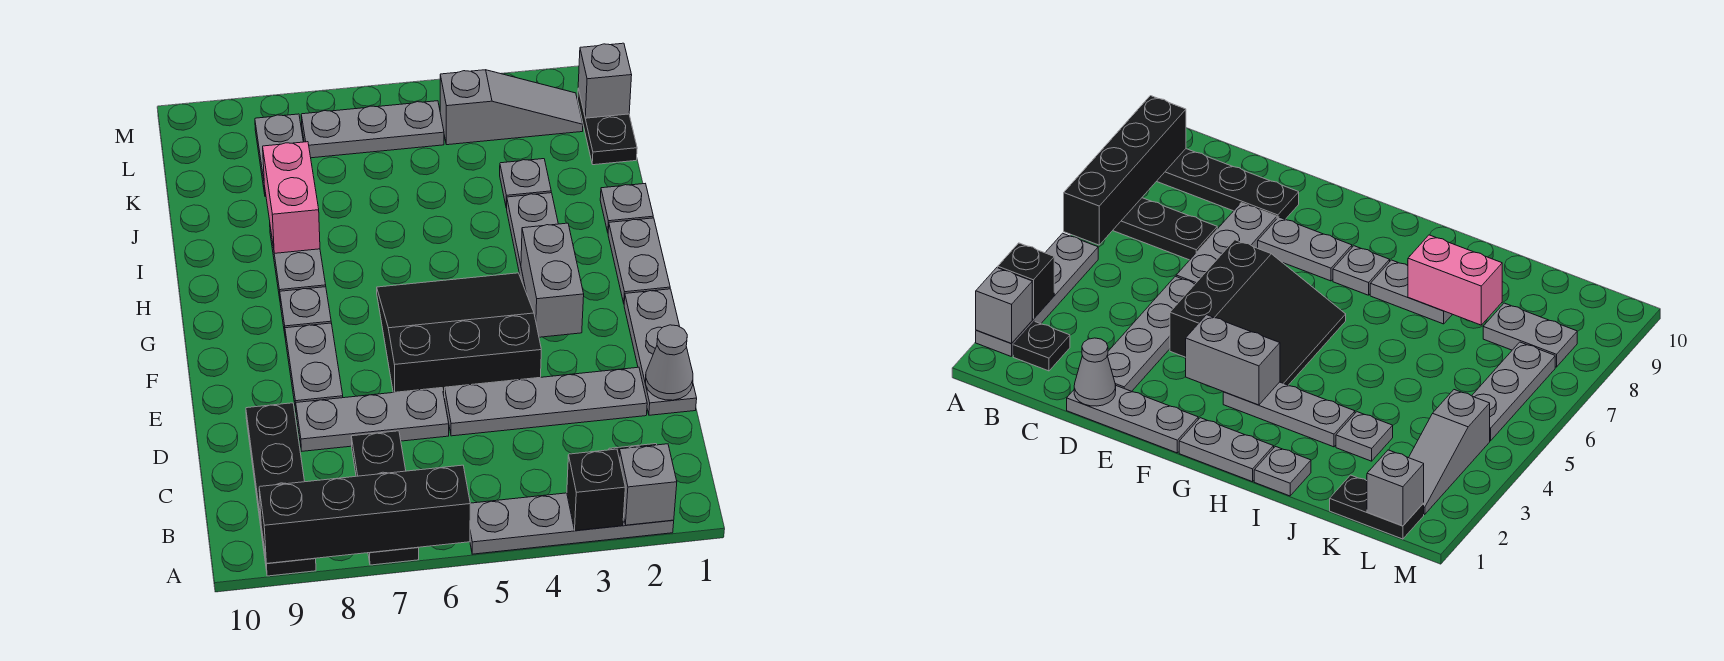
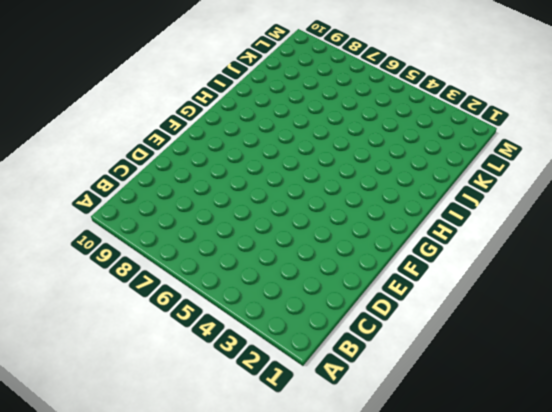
none -> grey plate A2:A5 level 1
none -> black plate A7:C7 level 1
none -> black plate A9:D9 level 1

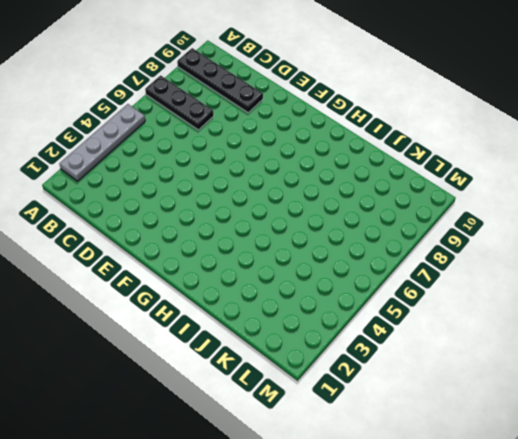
none -> black plate B2 level 1
none -> grey plate D1:F1 level 1
none -> grey plate D2:D5 level 1

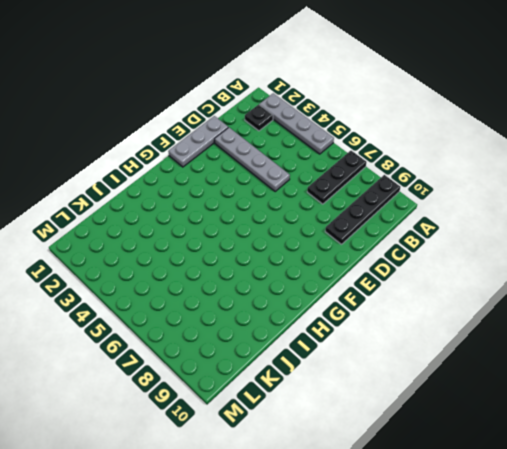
none -> grey plate D6:D8 level 1
none -> black slope E4:G6 level 1 top E
none -> grey plate E8:F8 level 1

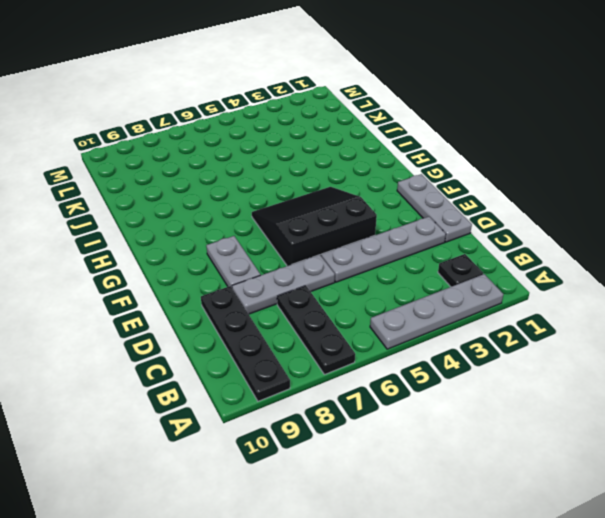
none -> grey plate G1:H1 level 1
none -> grey plate G3:I3 level 1
none -> grey plate G8 level 1

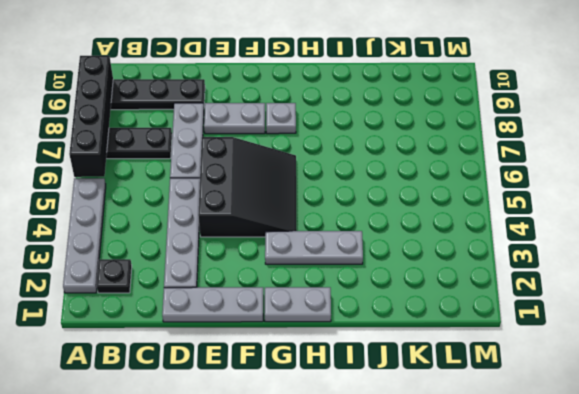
none -> grey plate H8:I8 level 1
none -> grey plate I1 level 1
none -> grey plate J3 level 1

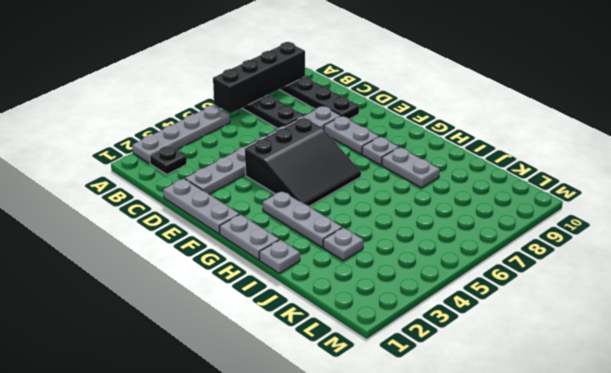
none -> black plate K1:L1 level 1
none -> grey plate K8:L8 level 1
none -> grey slope L2:L4 level 1 top 4

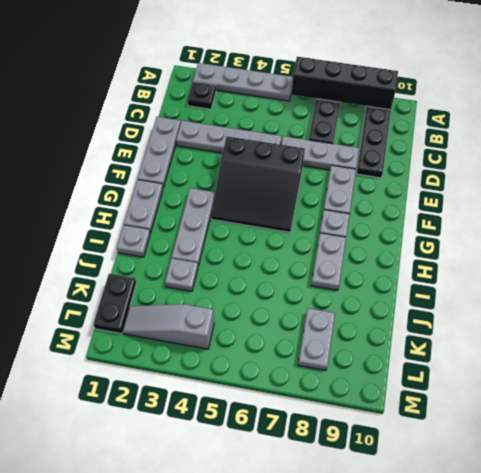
none -> grey plate L5:L7 level 1
none -> grey brick A2 level 2
none -> black brick A3 level 2

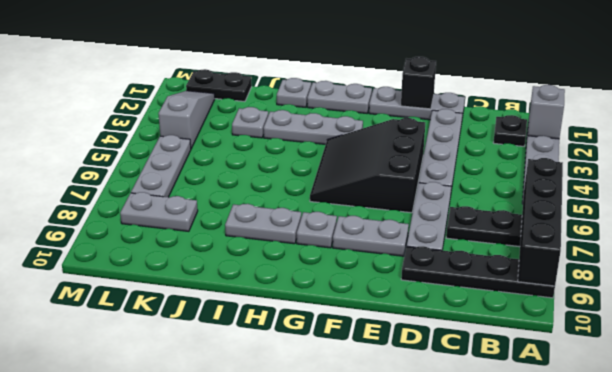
black brick E1 level 2 -> black brick A3 level 2
none -> grey cone D1 level 2
none -> grey brick F3:G3 level 2
none -> pink brick I8:J8 level 2

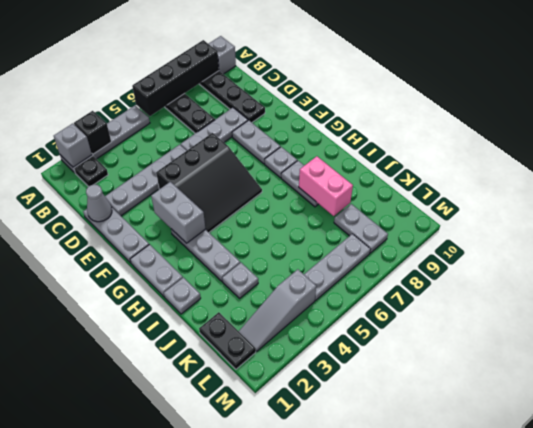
grey brick A10 level 1 -> grey brick L1 level 2

